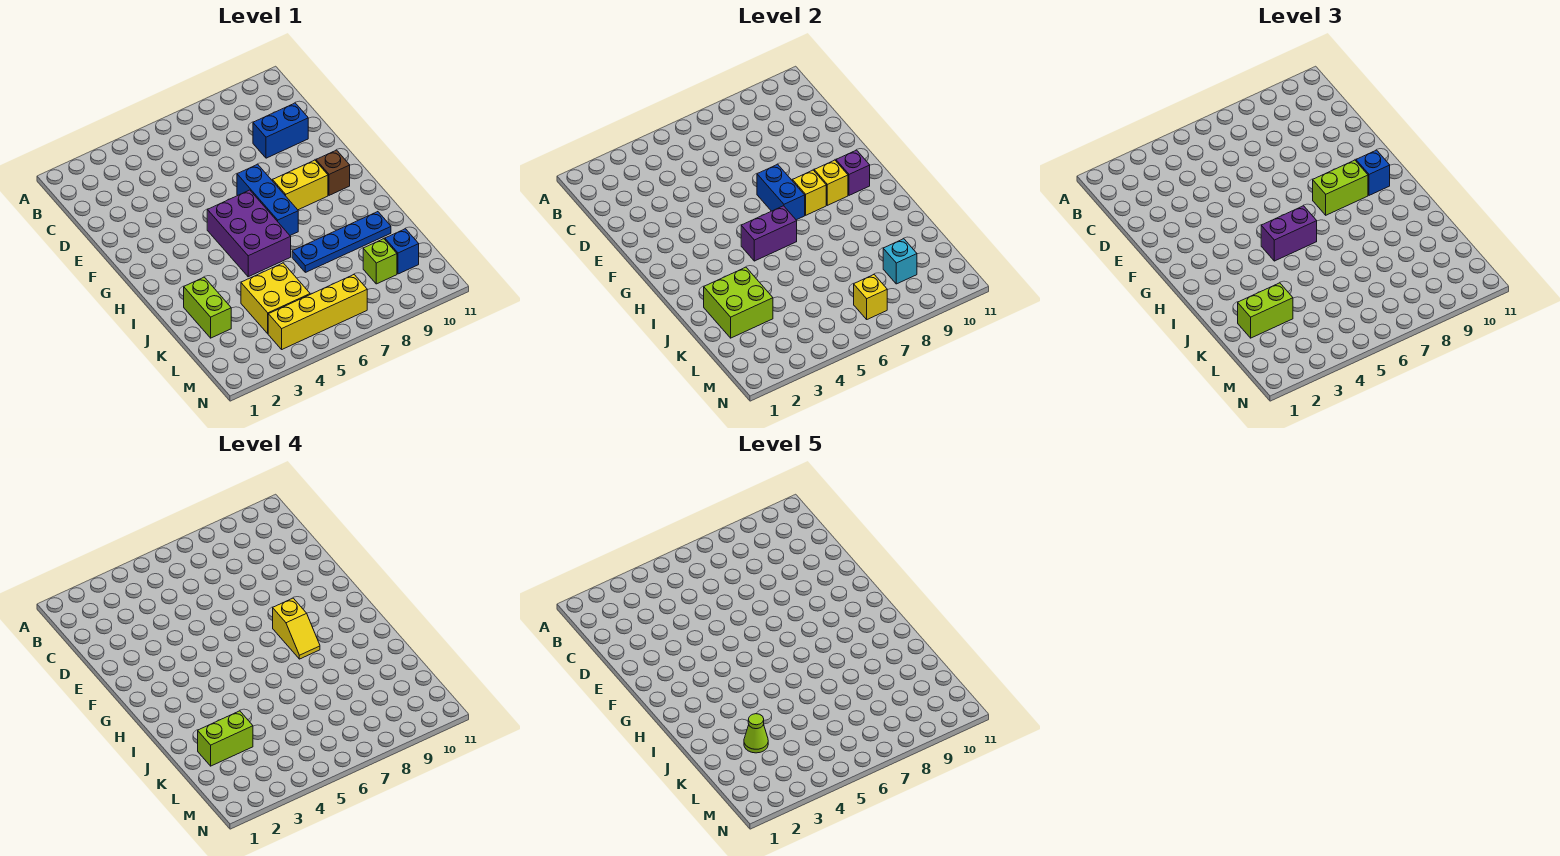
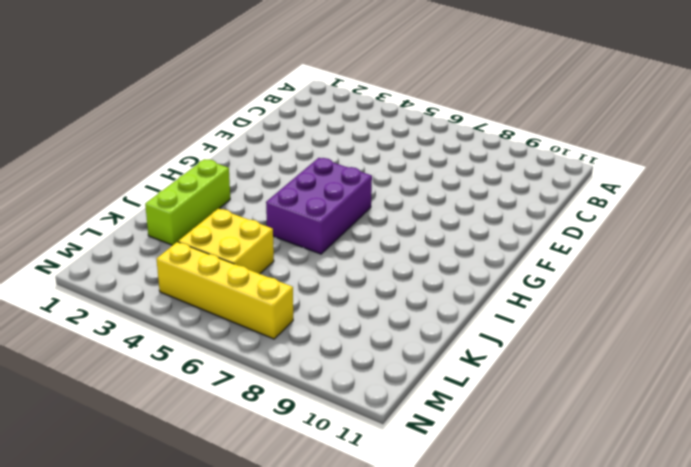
lime brick I2:K2 level 1 -> lime brick J2:K2 level 1
none -> blue brick D9:D10 level 1
none -> blue brick F7:H7 level 1
none -> yellow brick G8:G9 level 1

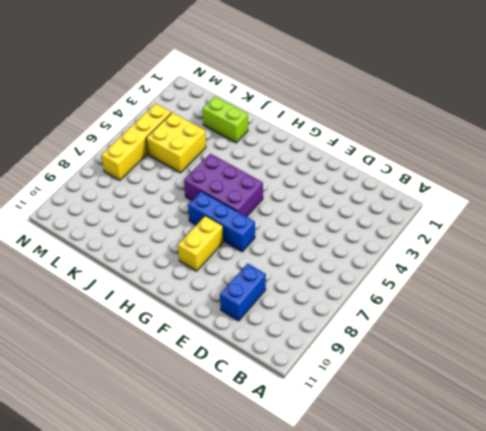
none -> brown brick G10 level 1
none -> blue plate J7:J10 level 1
none -> lime brick L9 level 1

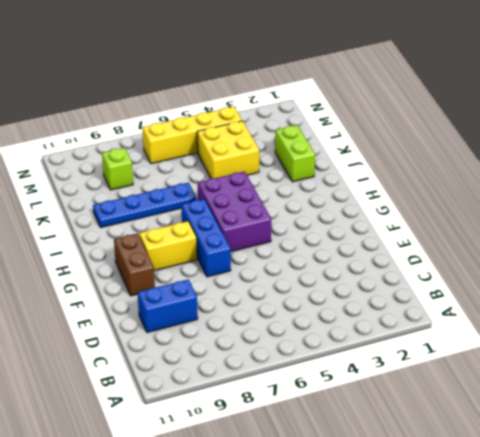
brown brick F10:G10 level 1 -> brown brick G10 level 1
none -> blue brick L10 level 1
none -> blue brick F7:G7 level 2
none -> yellow brick G8 level 2

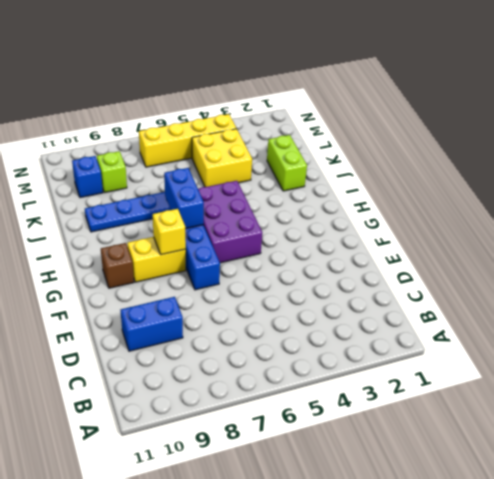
blue brick H7:I7 level 2 -> blue brick F7:G7 level 2
none -> yellow brick G9 level 2
none -> purple brick G10 level 2
none -> purple brick H5:H6 level 2

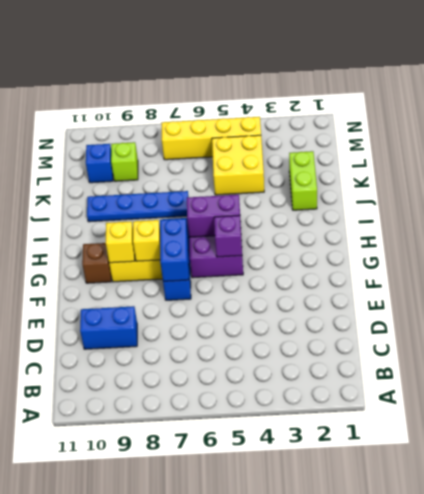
purple brick G5 level 2 -> purple brick G10 level 2
none -> lime brick J2:K3 level 2
none -> cyan brick L9 level 2
none -> yellow brick M7 level 2

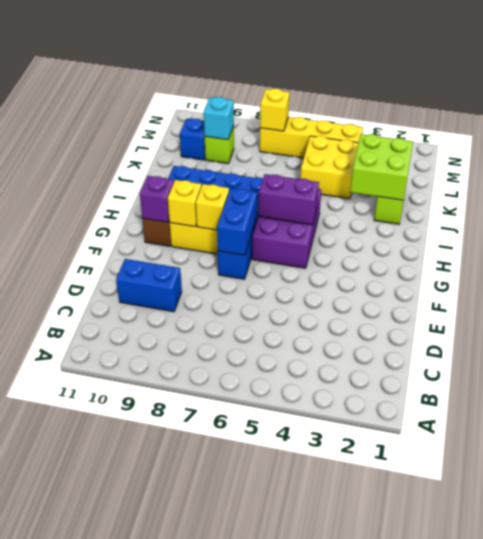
none -> lime brick G8:G9 level 3
none -> blue brick G10 level 3
none -> purple brick H5:H6 level 3

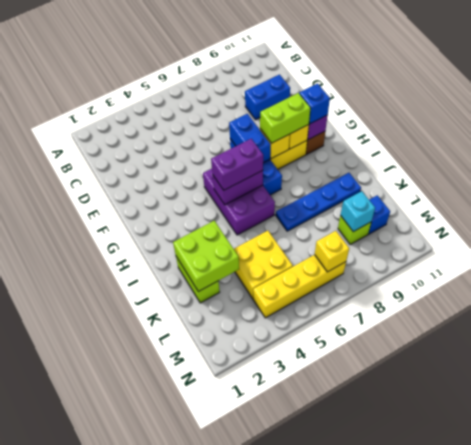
none -> lime brick K2:K3 level 3
none -> yellow slope G8:H8 level 4 top G
none -> lime brick K2:K3 level 4

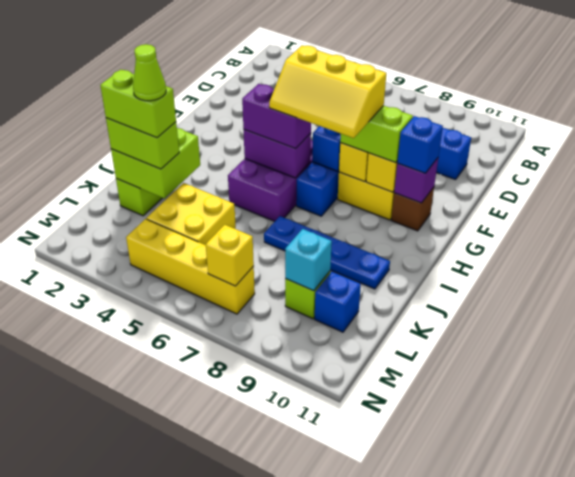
yellow slope G6:H8 level 4 top G -> yellow slope G8:H8 level 4 top G

